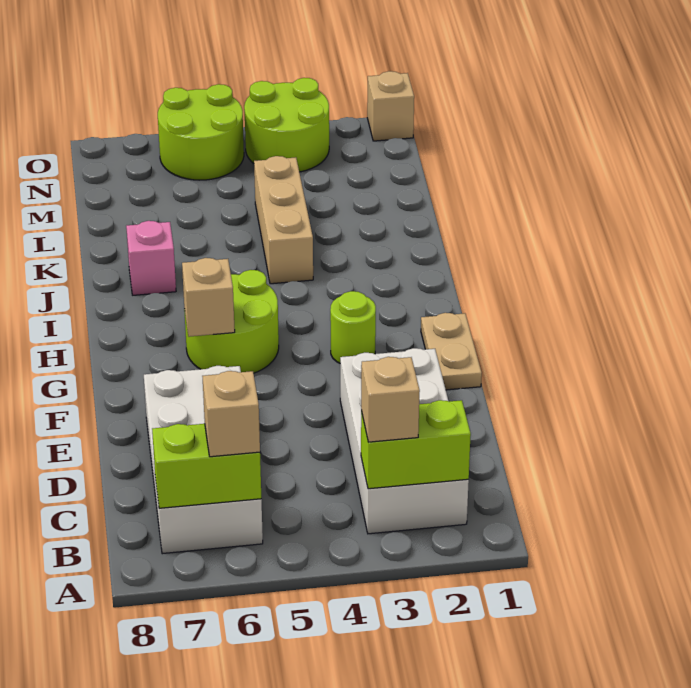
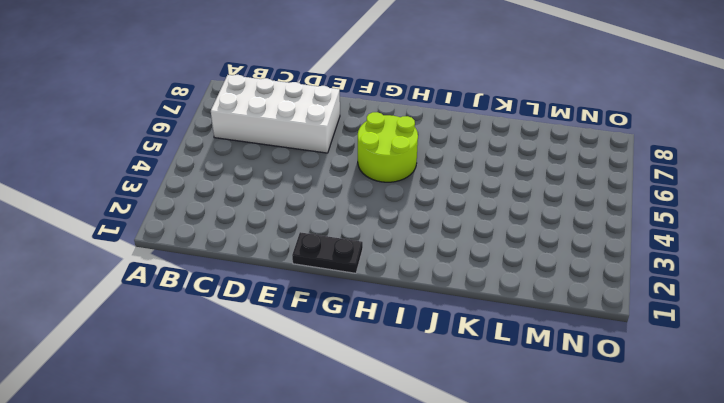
black plate F1:G1 level 1 -> tan plate F1:G1 level 1
none -> white brick B2:E3 level 1
none -> lime round brick G3 level 1
none -> tan brick J4:L4 level 1

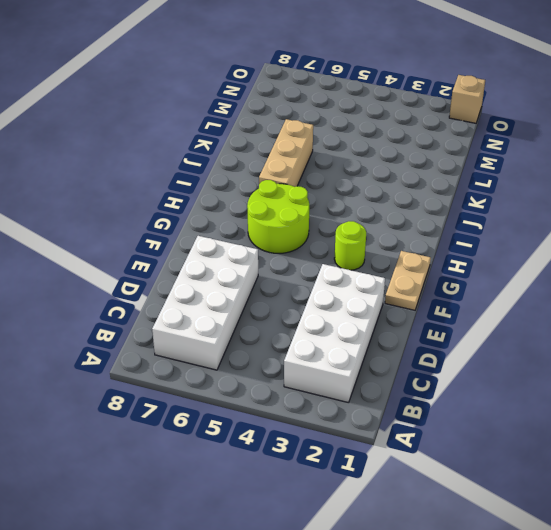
tan brick I6:K6 level 1 -> tan brick J4:L4 level 1
none -> pink brick J7 level 1
none -> lime round brick N3:O4 level 1
none -> lime round brick N5:O6 level 1

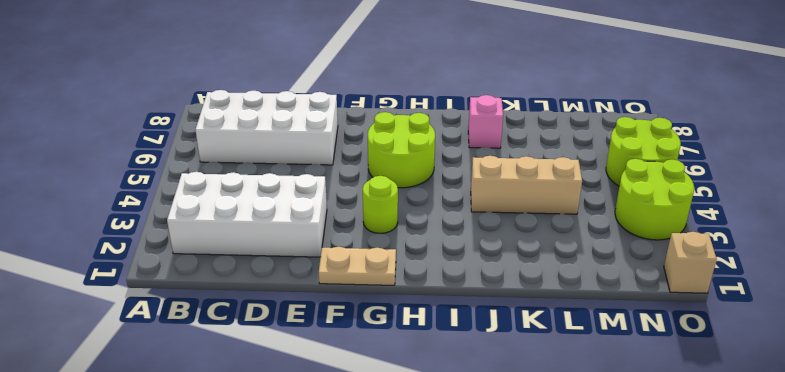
none -> lime brick B2:B3 level 2
none -> lime brick B6:B7 level 2
none -> tan brick G6 level 2

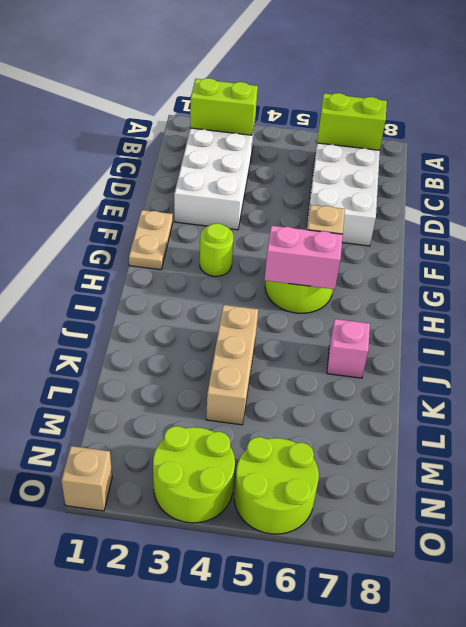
pink brick H5:H6 level 2 -> none
none -> tan brick B3 level 3
none -> tan brick B6 level 3

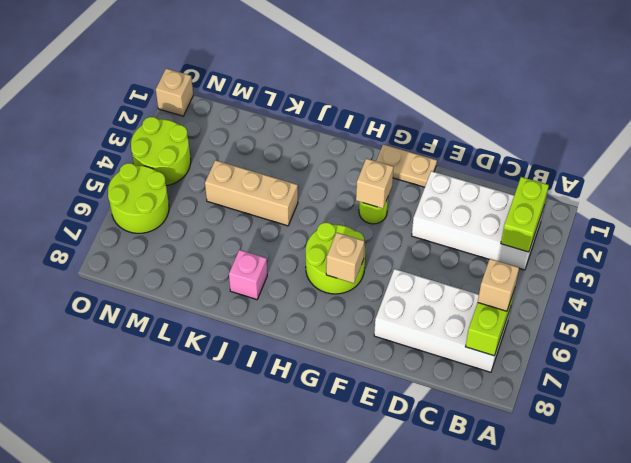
tan brick G3 level 2 -> tan brick B3 level 3

